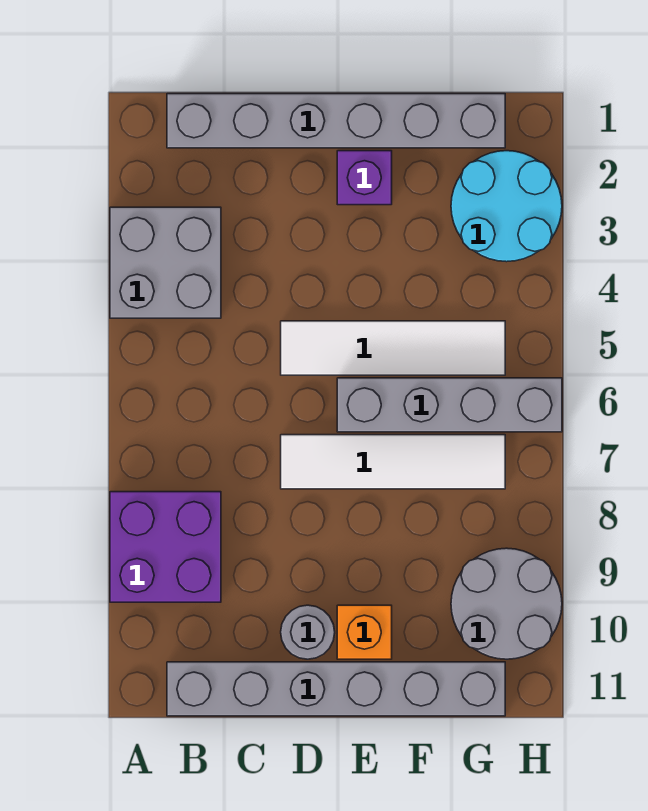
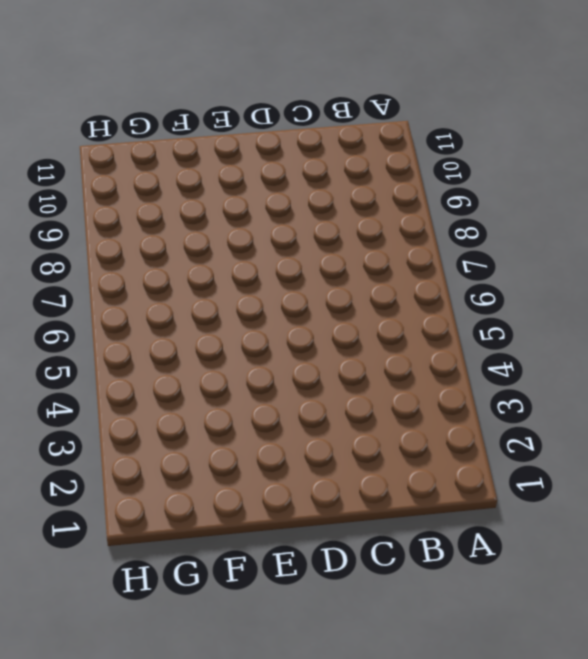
none -> grey brick A3:B4 level 1
none -> purple brick A8:B9 level 1
none -> grey brick B1:G1 level 1

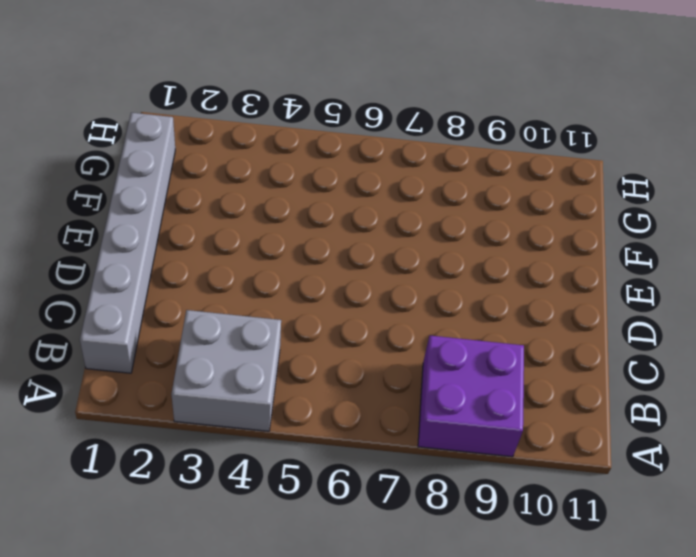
none -> grey brick B11:G11 level 1
none -> white tile D5:G5 level 1
none -> white tile D7:G7 level 1

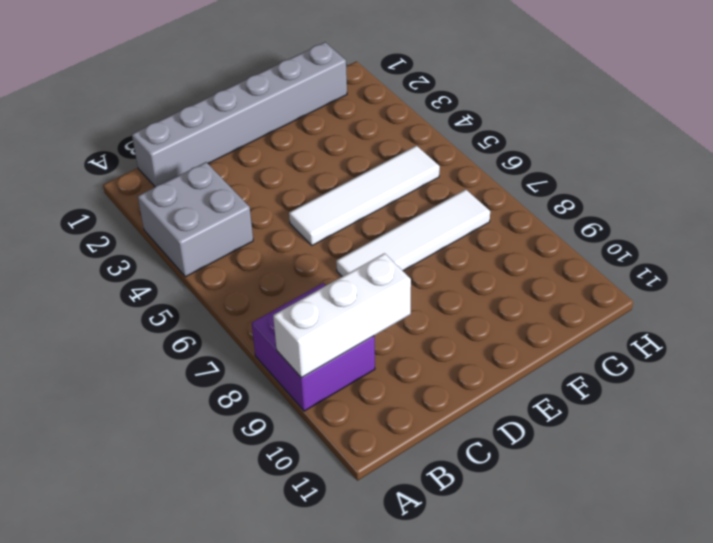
white brick A9:C9 level 2 -> none
none -> grey brick B11:G11 level 1
none -> grey round brick D10 level 1
none -> purple brick E2 level 1

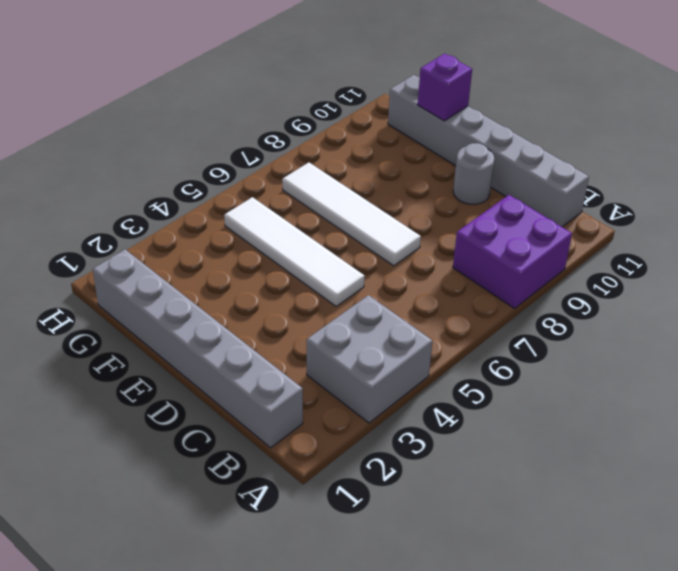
purple brick F11 level 2 -> purple brick E2 level 1
none -> grey brick E6:H6 level 1
none -> orange brick E10 level 1
none -> cyan round brick G2:H3 level 1

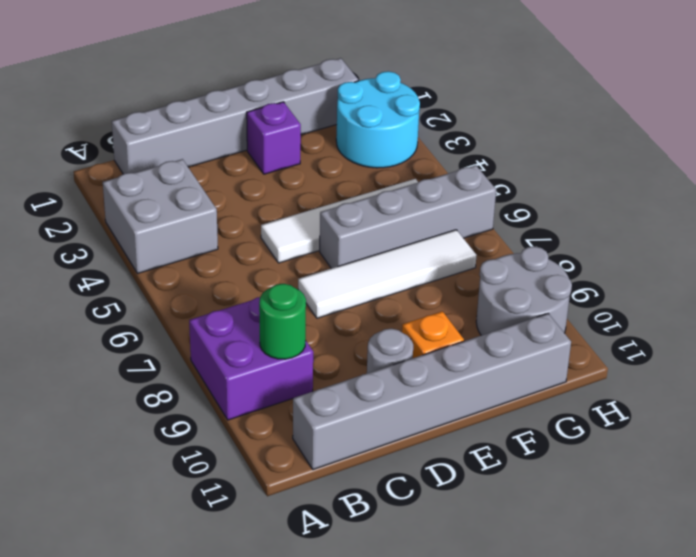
green round brick B9 level 2 -> none

